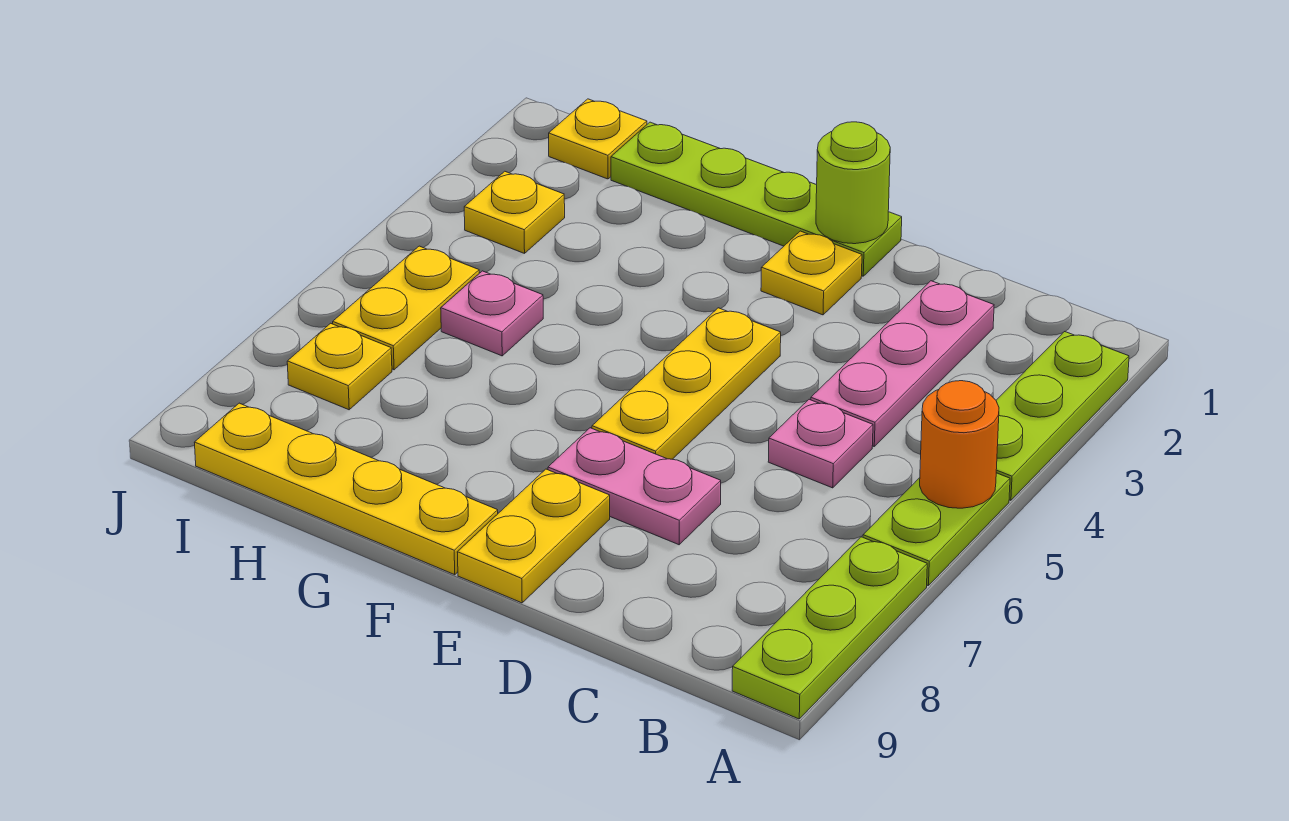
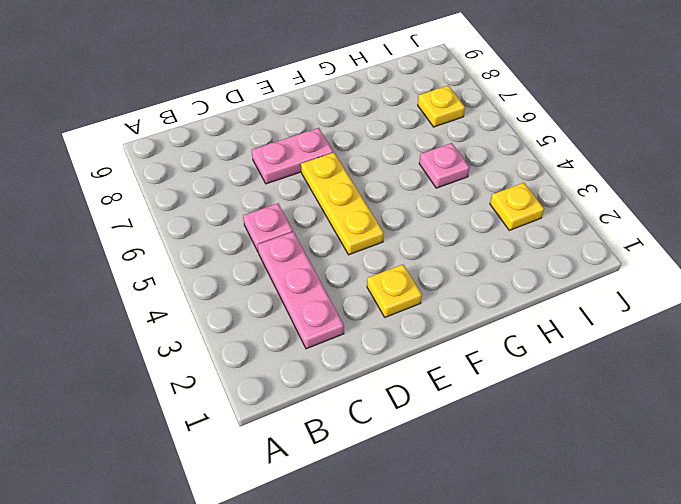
none -> lime plate A2:A4 level 1
none -> lime plate A5:A6 level 1
none -> lime plate A7:A9 level 1

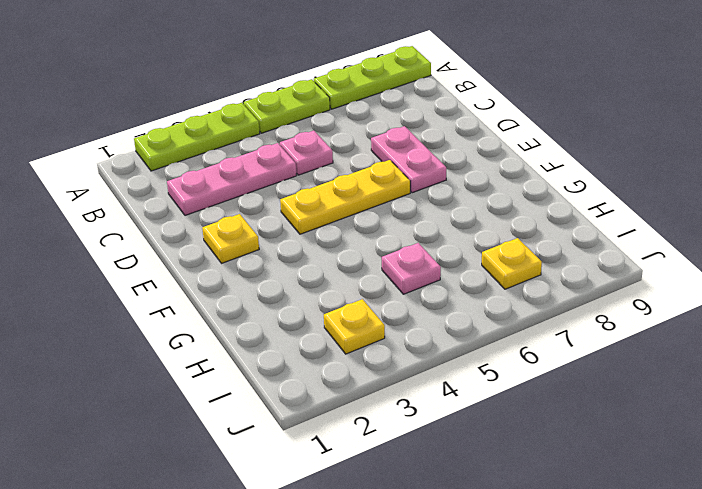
none -> lime plate E1:H1 level 1
none -> yellow plate E8:E9 level 1
none -> yellow plate F9:I9 level 1

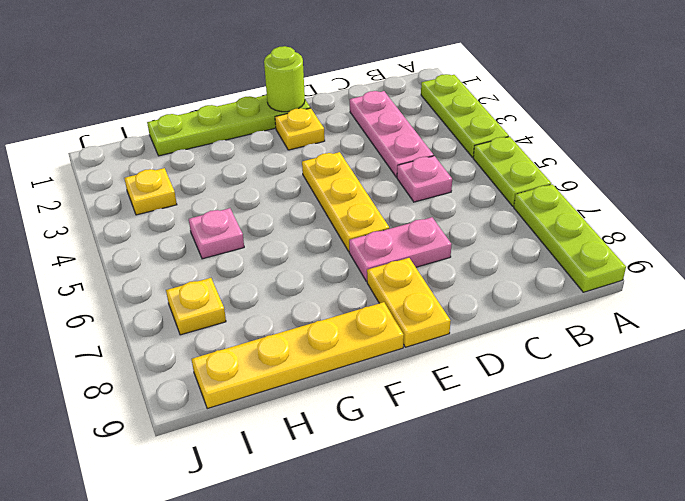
none -> yellow plate I1 level 1
none -> yellow plate I5:I6 level 1
none -> orange round brick A5 level 2

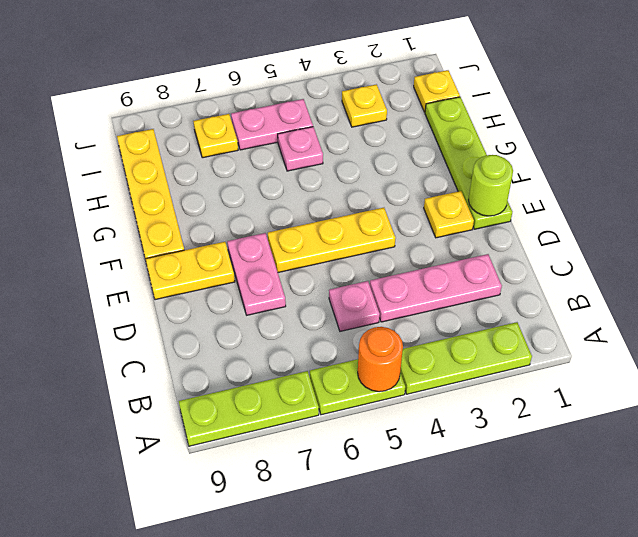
pink plate I5:I6 level 1 -> yellow plate I5:I6 level 1

